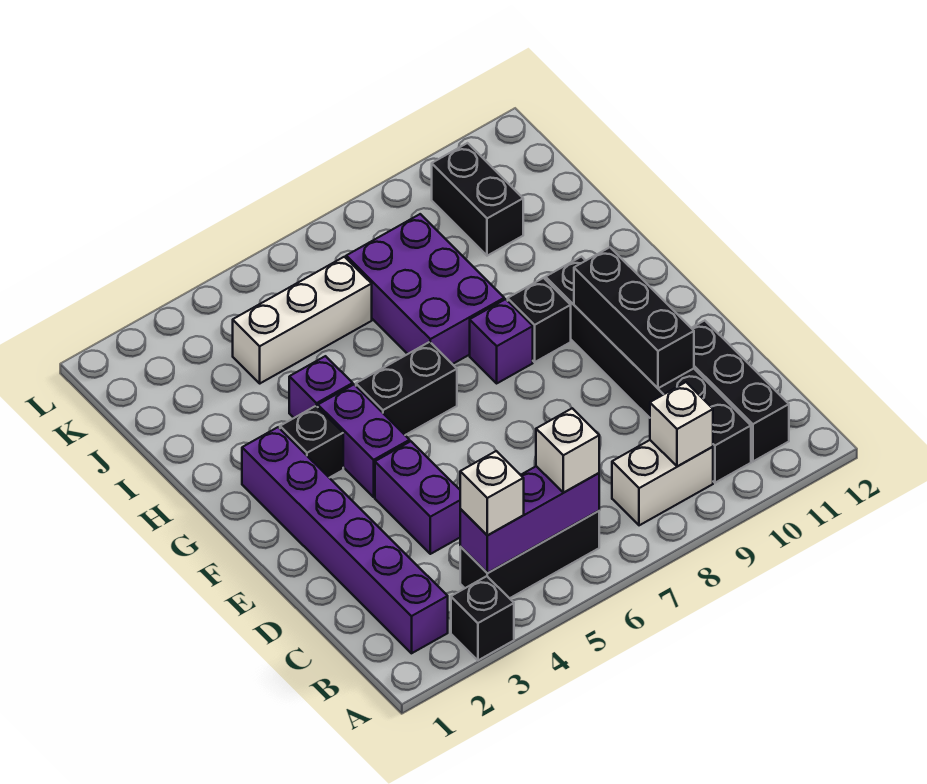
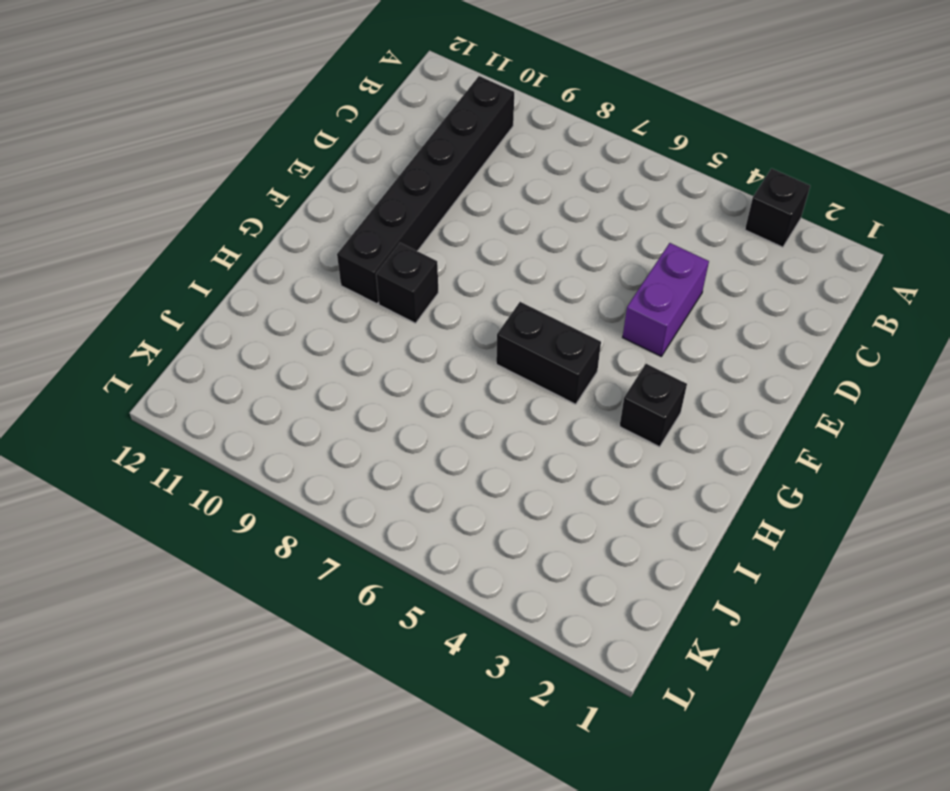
none -> purple brick B2:G2 level 1
none -> black brick B4:B6 level 1
none -> white brick B8:B9 level 1

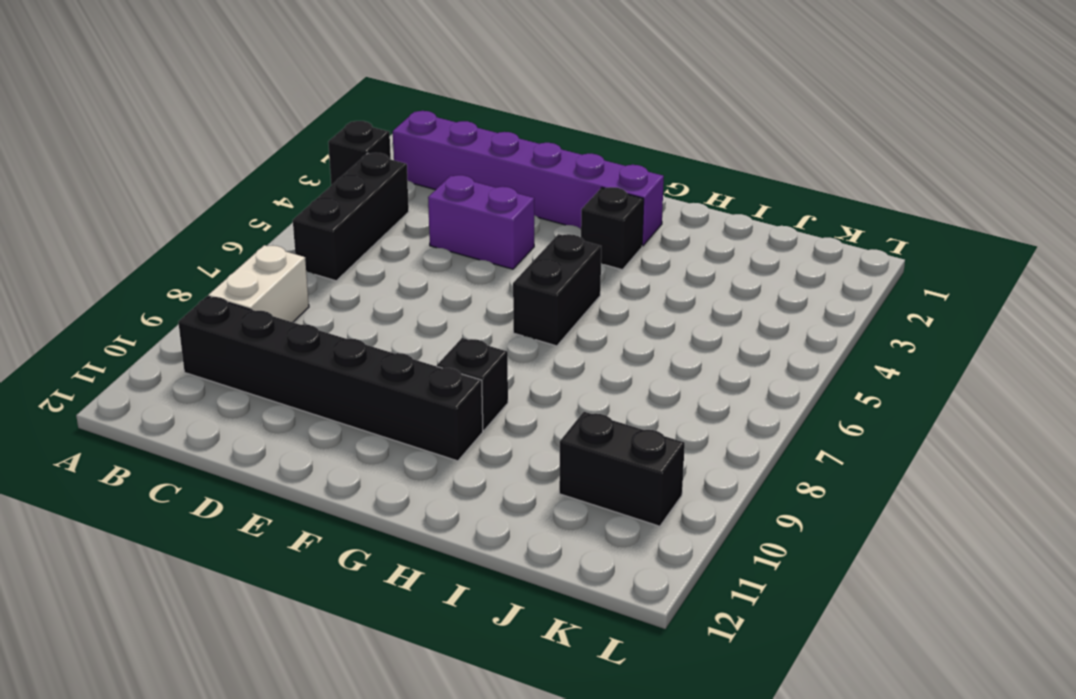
none -> black brick B11:D11 level 1
none -> purple brick F4:G4 level 1
none -> purple brick G8 level 1

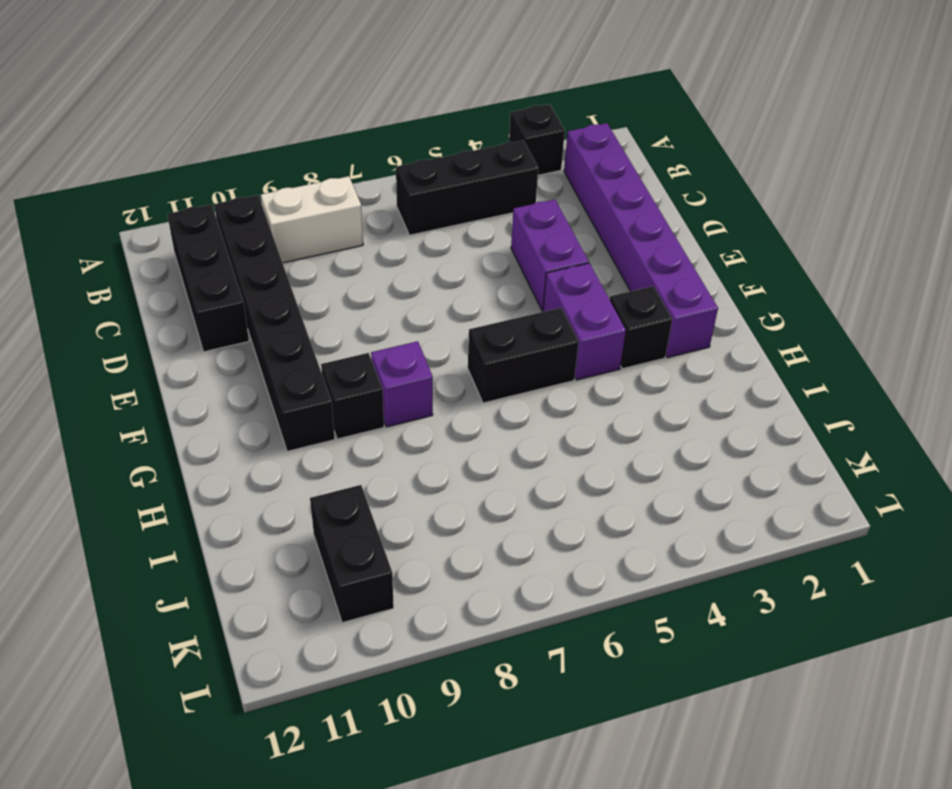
none -> purple brick H4 level 1
none -> purple brick H7:J8 level 1
none -> white brick J4:J6 level 1

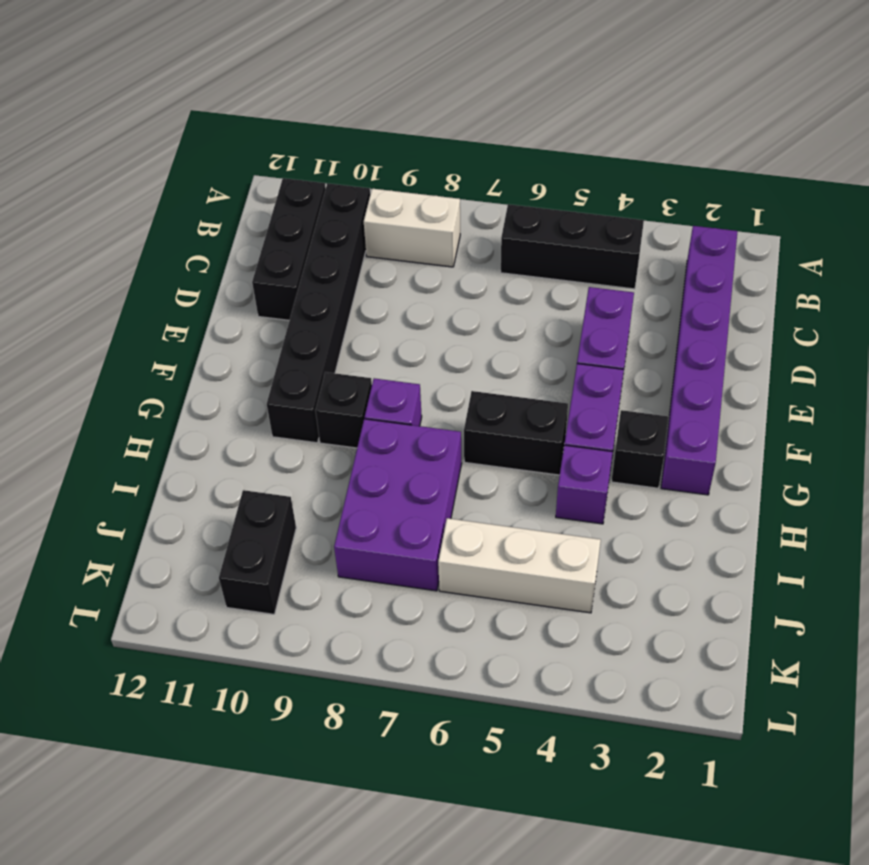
none -> black brick A3 level 1
none -> purple brick B4:B6 level 2
none -> white brick B9 level 2

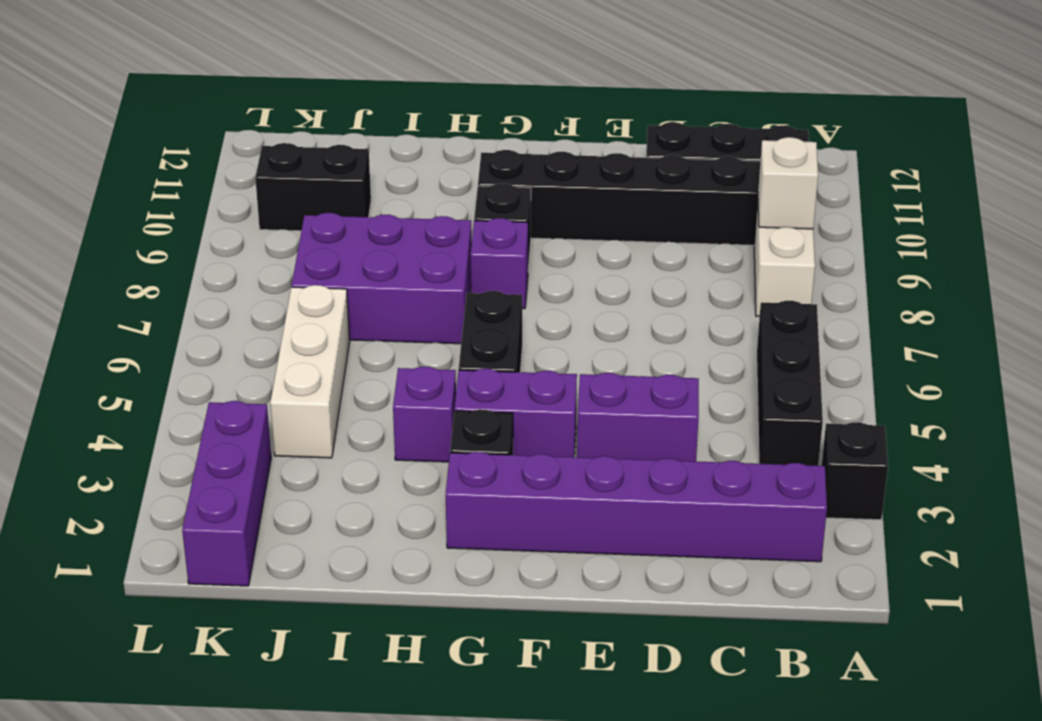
purple brick K1:K3 level 1 -> purple brick B4:B6 level 2
none -> black brick D10:F10 level 2
none -> white brick B4 level 3
none -> white brick B6 level 3

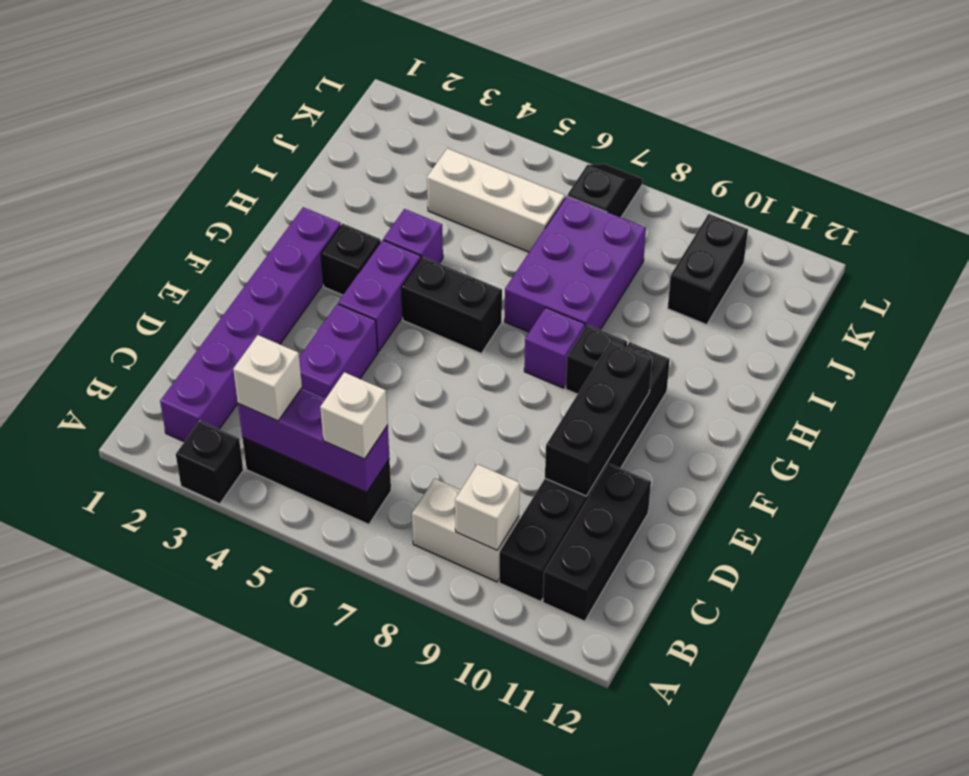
black slope K7:L7 level 1 top K -> none

